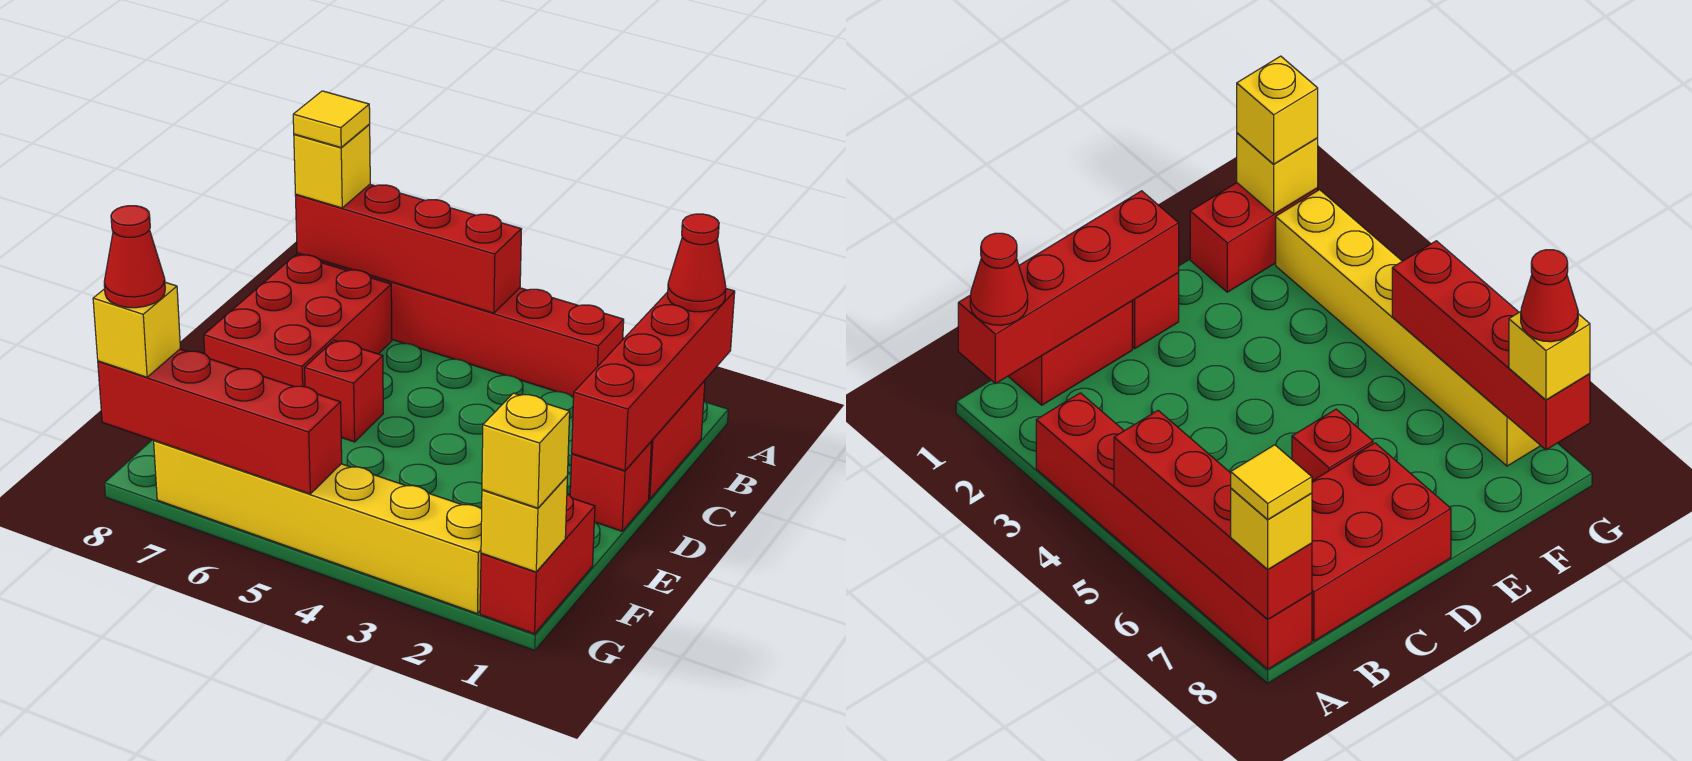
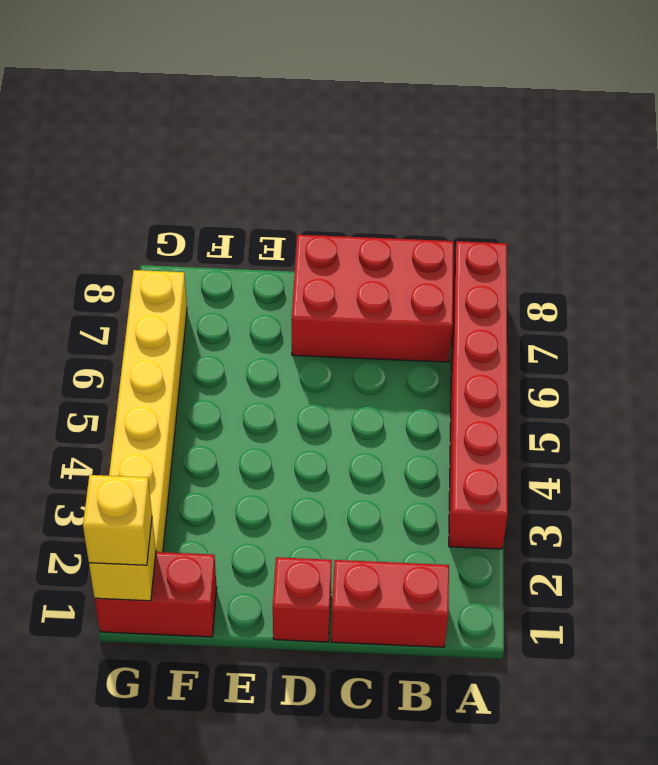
none -> red brick D6 level 1
none -> red brick A1:D1 level 2
none -> red brick A5:A8 level 2

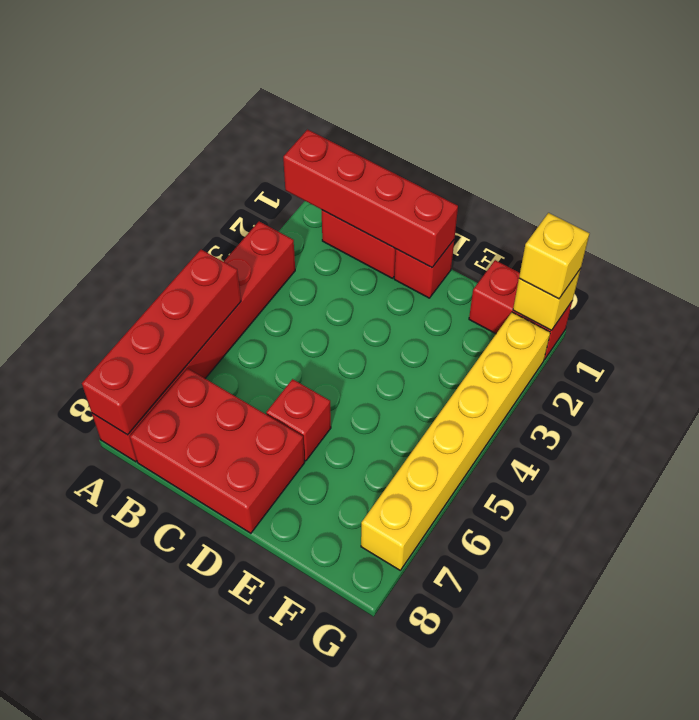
none -> red brick G5:G8 level 2
none -> red cone A1 level 3
none -> yellow brick A8 level 3

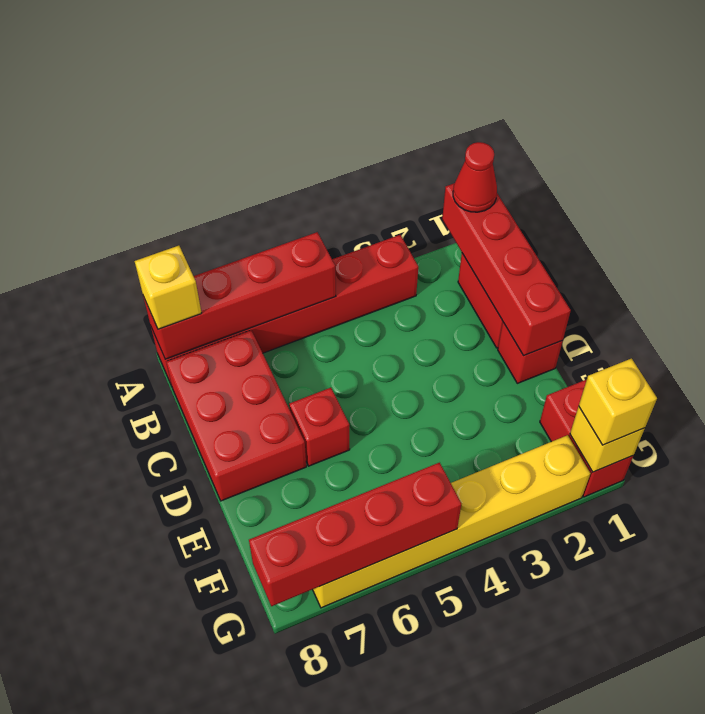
none -> yellow brick G8 level 3
none -> yellow tile A8 level 4
none -> red cone G8 level 4

